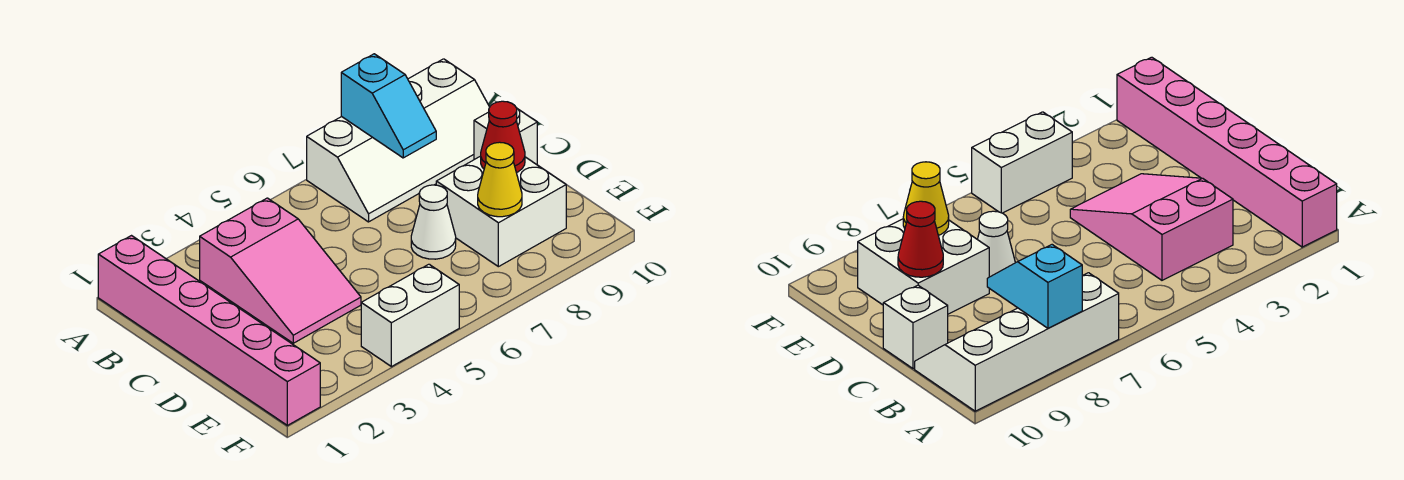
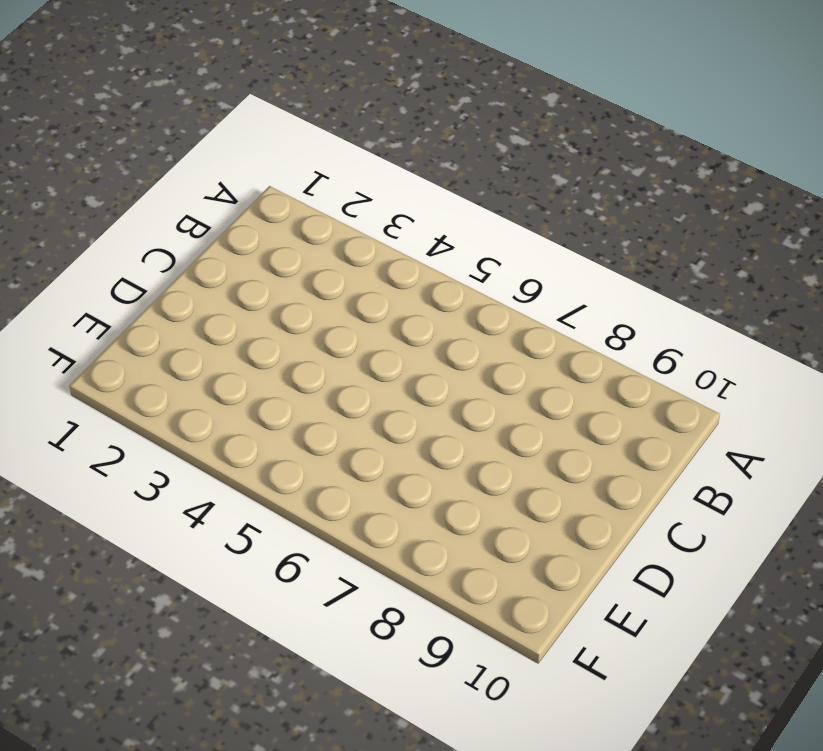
none -> pink brick A1:F1 level 1
none -> white slope A7:B10 level 1 top A

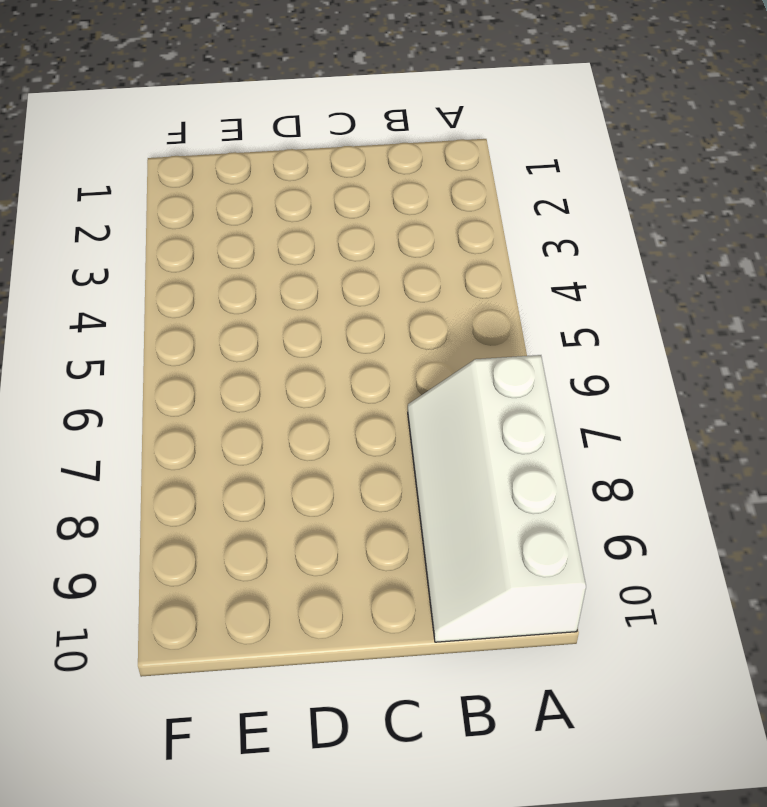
none -> pink brick A1:F1 level 1
none -> pink slope B3:D4 level 1 top B

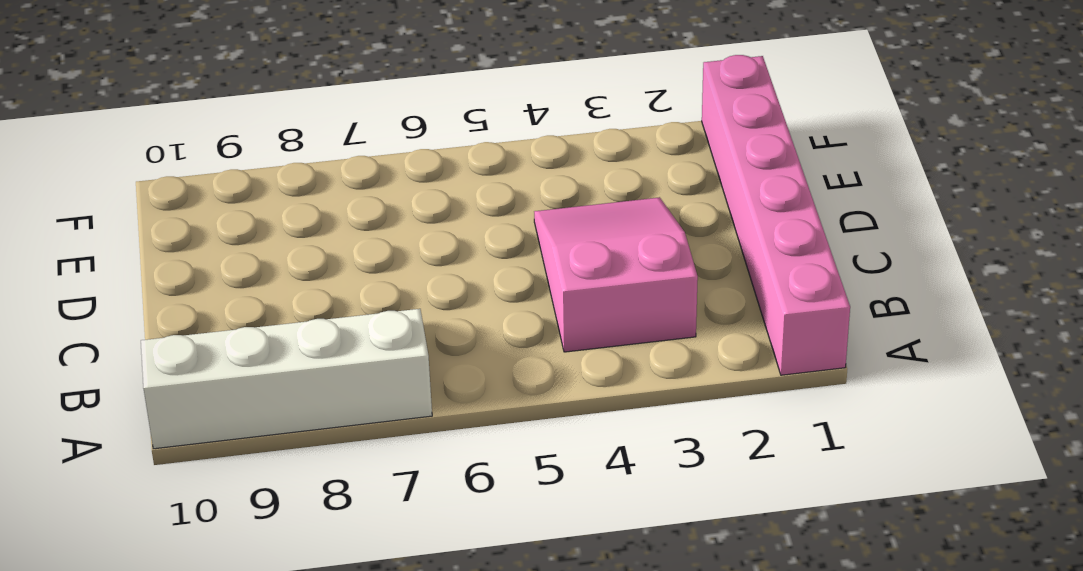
none -> white brick C10 level 1
none -> white cone D7 level 1

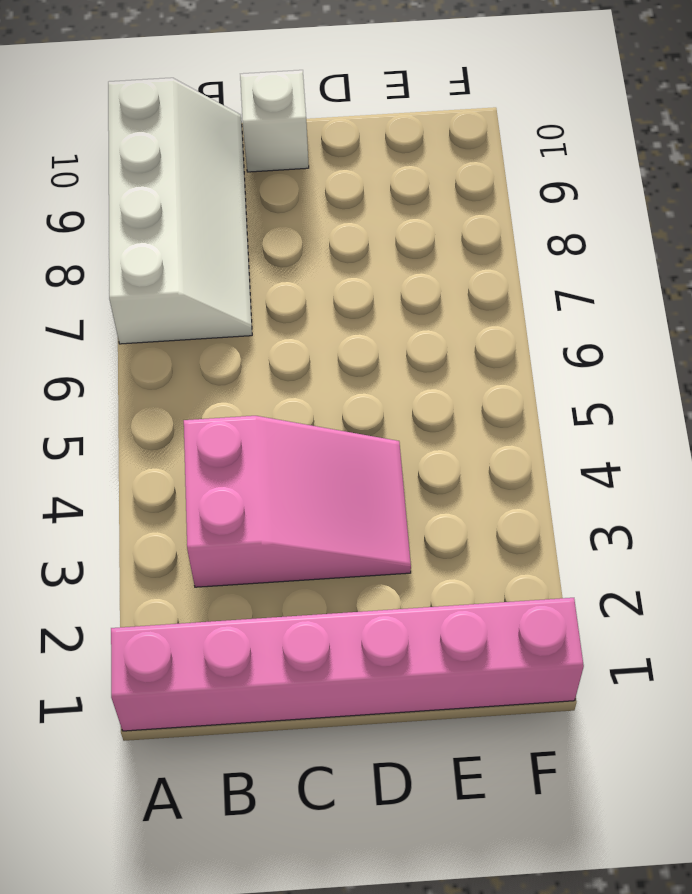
none -> white cone D7 level 1
none -> white brick D8:E9 level 1

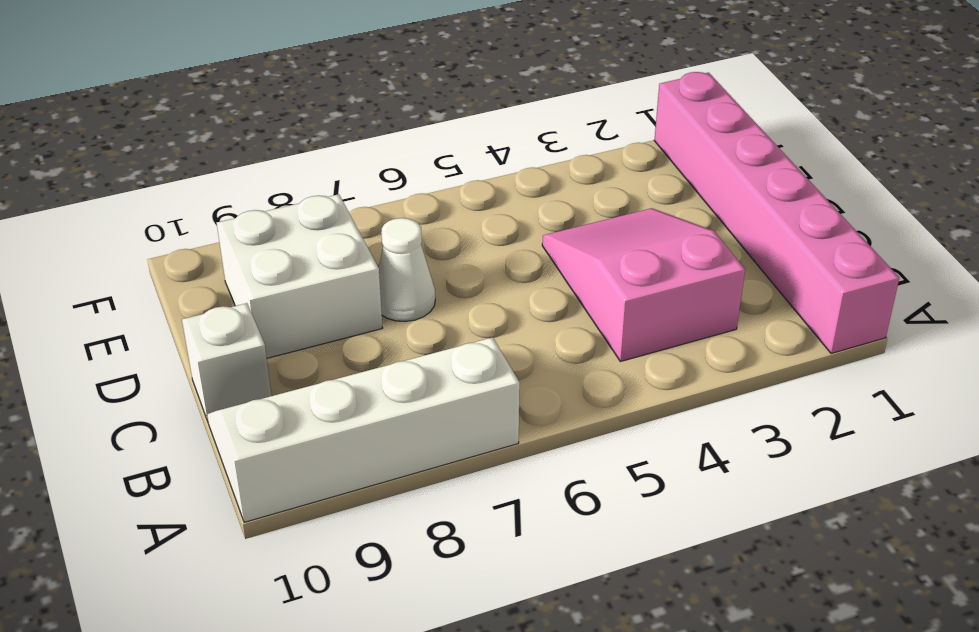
none -> white brick F4:F5 level 1
none -> cyan slope A8:B8 level 2 top A

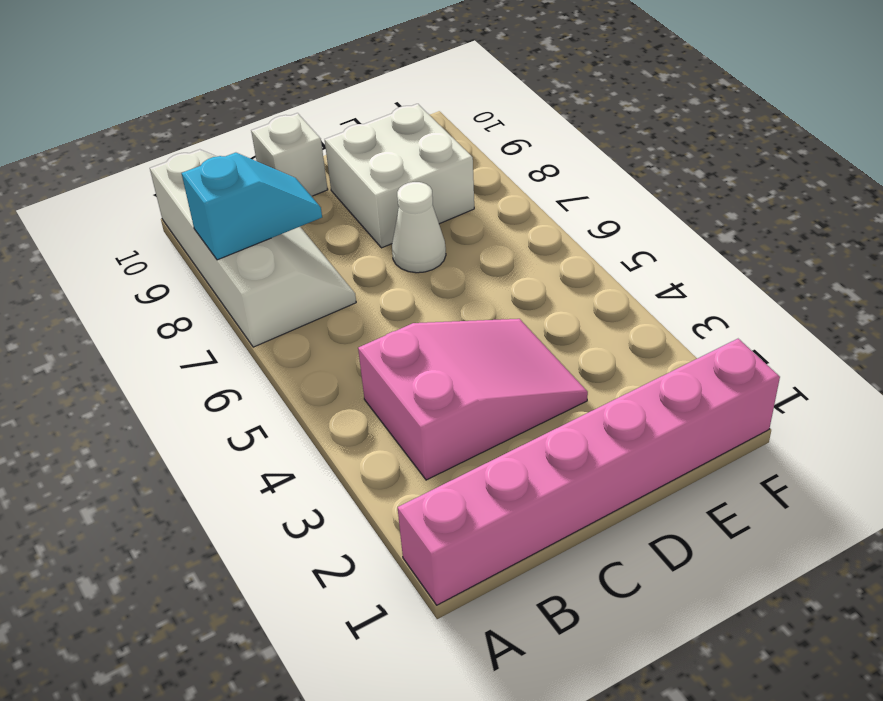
none -> white brick F4:F5 level 1
none -> red cone D9 level 2

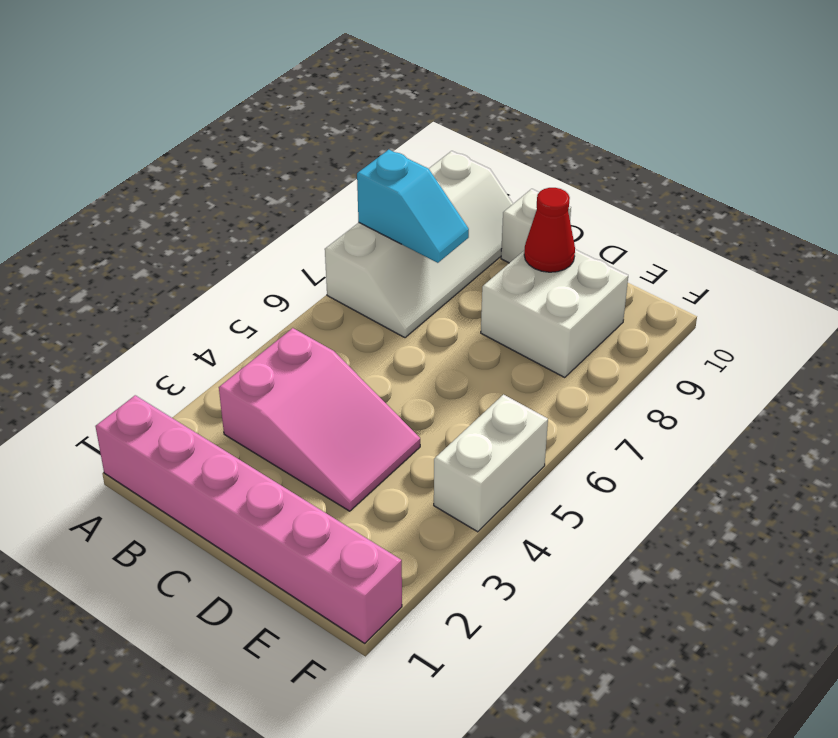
none -> white cone D7 level 1
none -> yellow cone E8 level 2

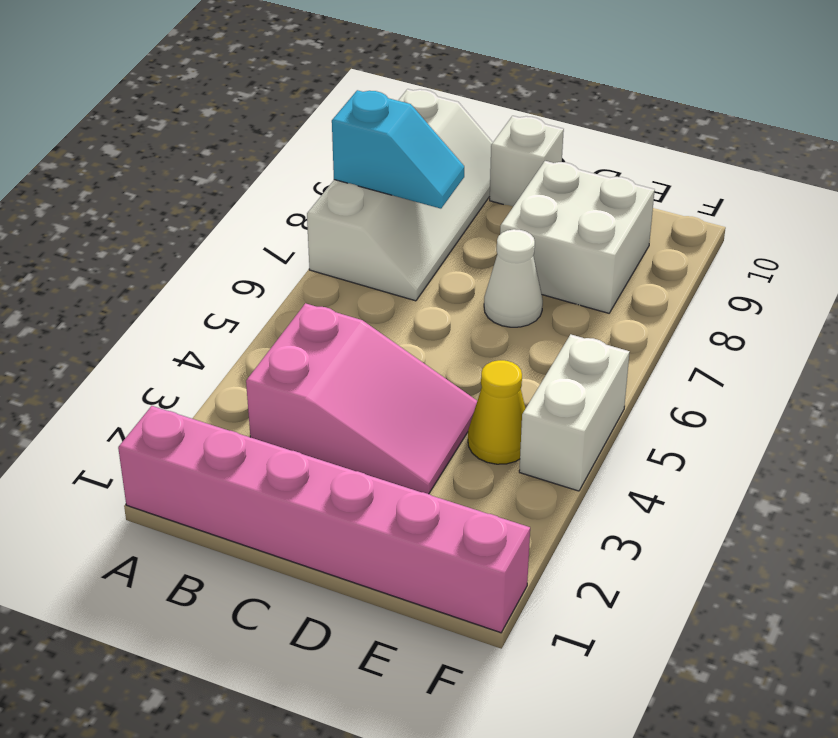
yellow cone E4 level 1 -> yellow cone E8 level 2
none -> red cone D9 level 2

